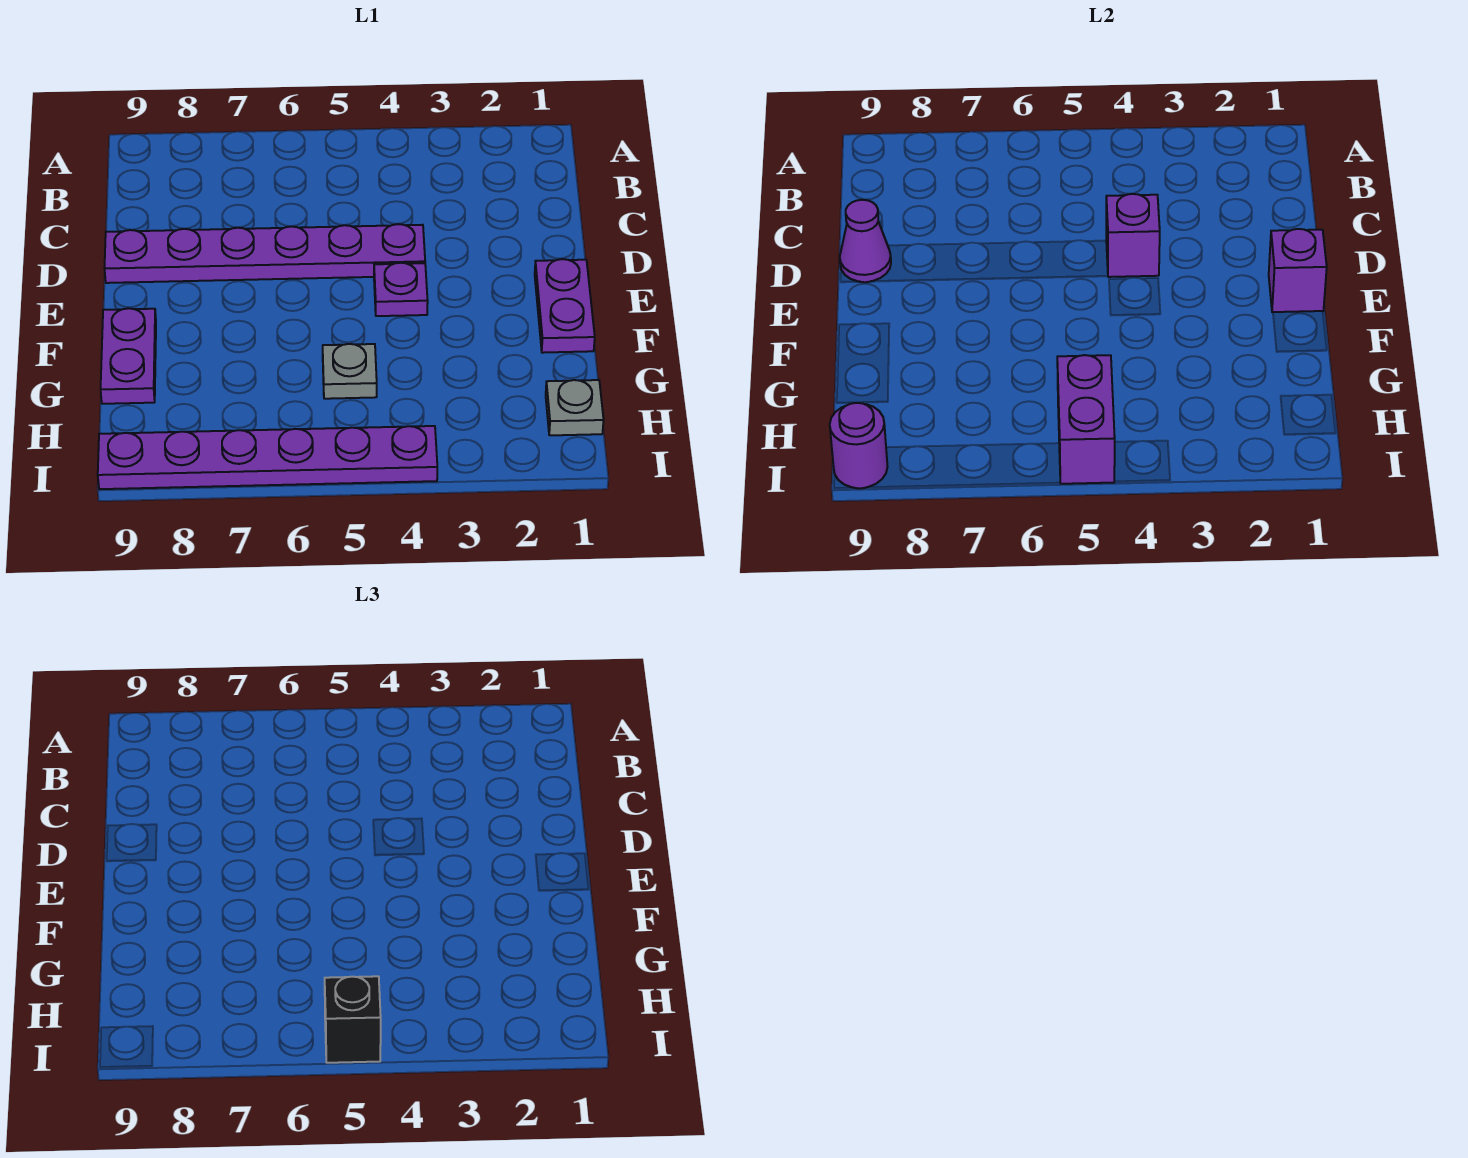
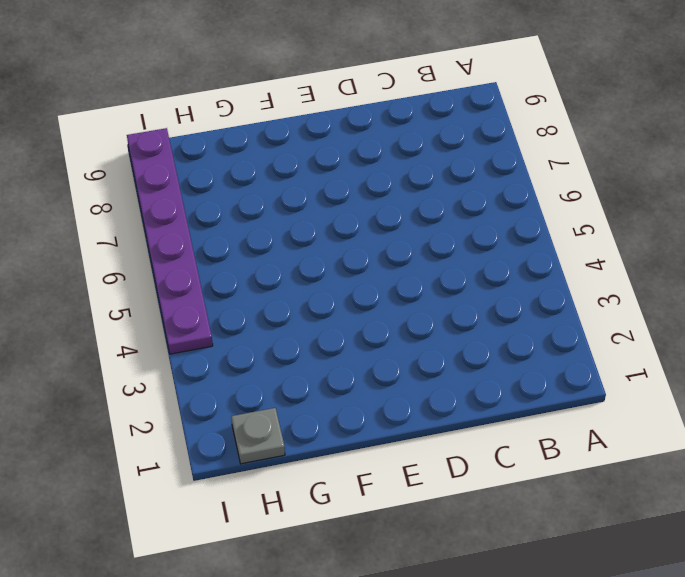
none -> purple plate D4:D9 level 1
none -> purple plate E1:F1 level 1
none -> purple plate E4 level 1

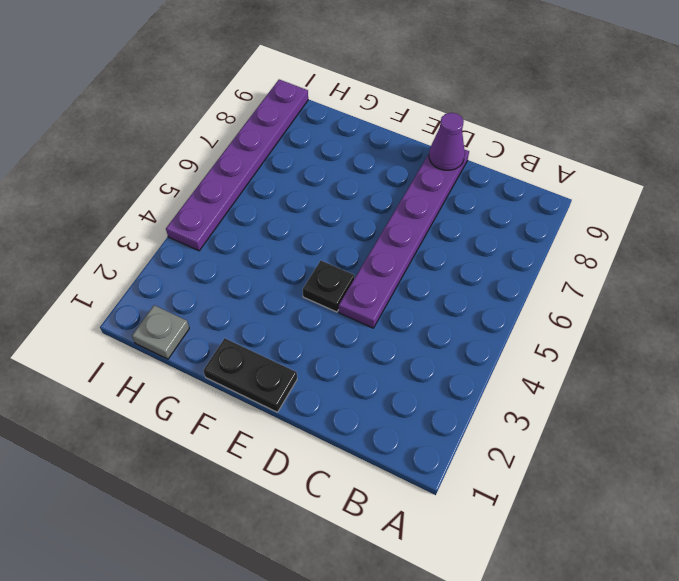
black plate E1:F1 level 1 -> purple plate E1:F1 level 1
black plate E4 level 1 -> purple plate E4 level 1
none -> purple plate F9:G9 level 1
none -> grey plate G5 level 1
none -> purple brick D4 level 2

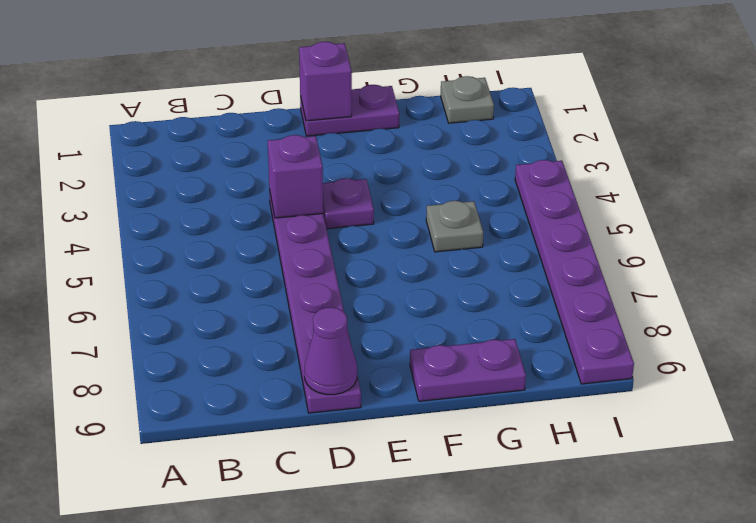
none -> purple brick H5:I5 level 2
none -> purple round brick I9 level 2
none -> black brick I5 level 3

